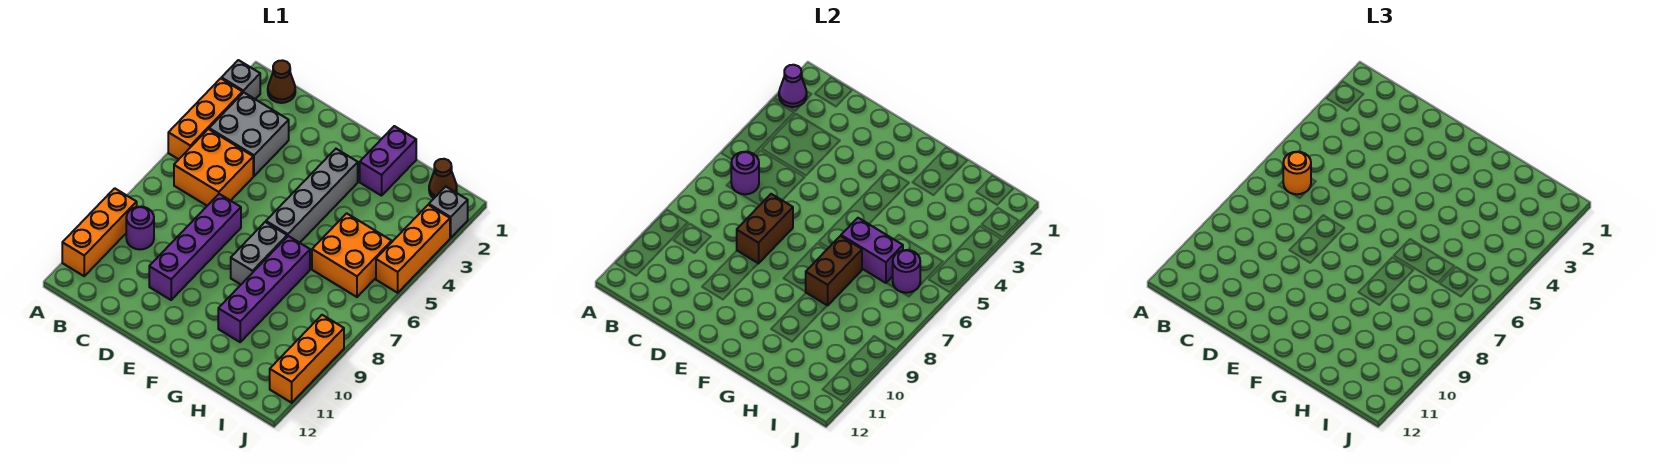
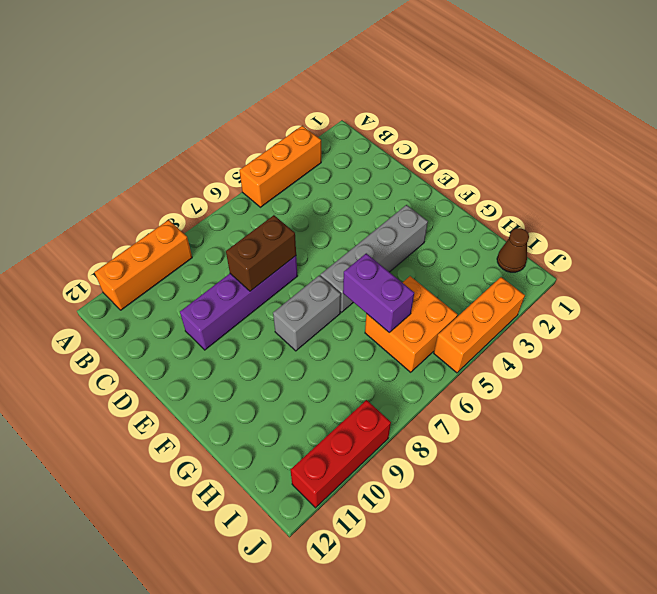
red brick J9:J11 level 1 -> orange brick J9:J11 level 1
none -> grey brick A2 level 1
none -> brown cone B1 level 1
none -> grey brick B3:C4 level 1

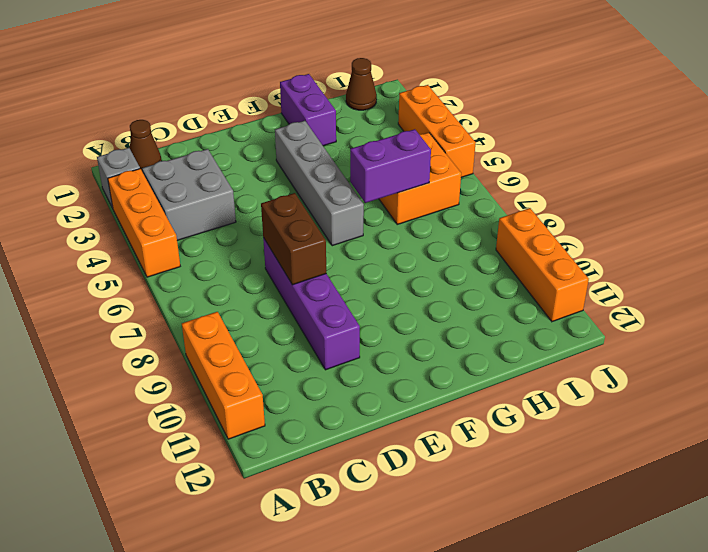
none -> orange brick B5:C6 level 1
none -> purple round brick B9 level 1
none -> grey brick F7:F8 level 1

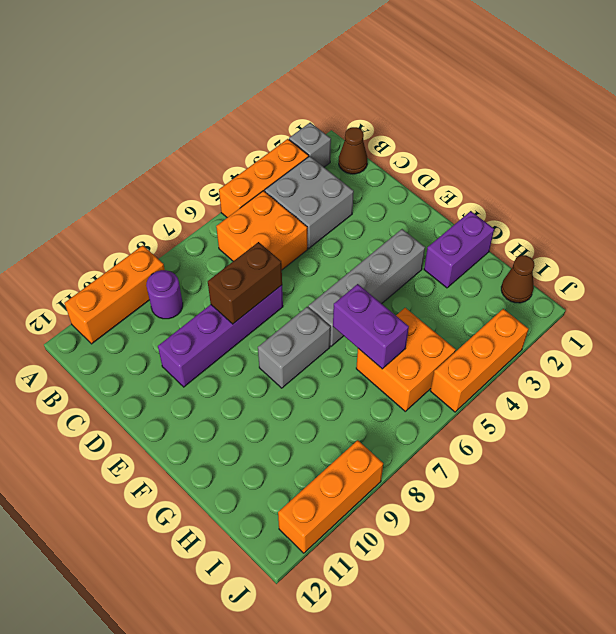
none -> purple brick G7:G10 level 1
none -> grey brick J2 level 1
none -> purple cone A2 level 2

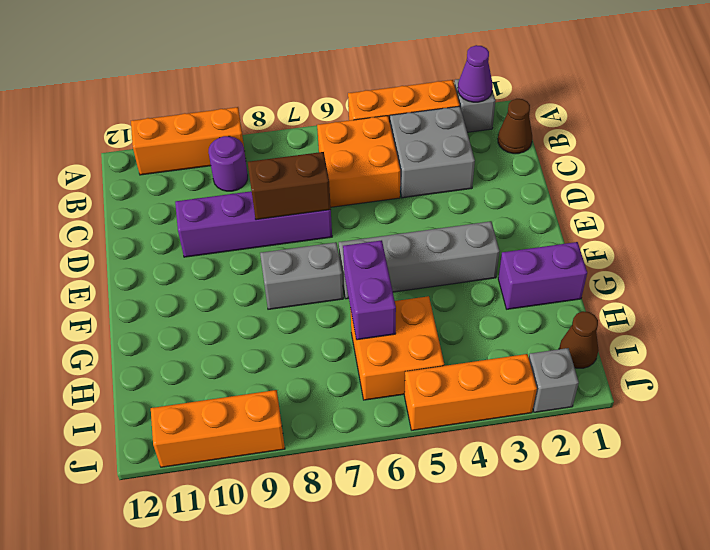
none -> purple brick G7:G10 level 1
none -> purple round brick B6 level 2
none -> brown brick G7:G8 level 2

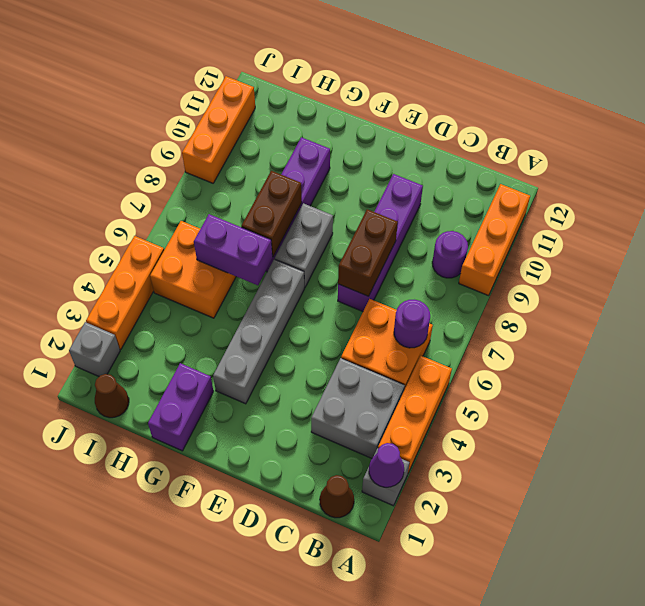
none -> purple round brick I6 level 2
none -> orange round brick B6 level 3

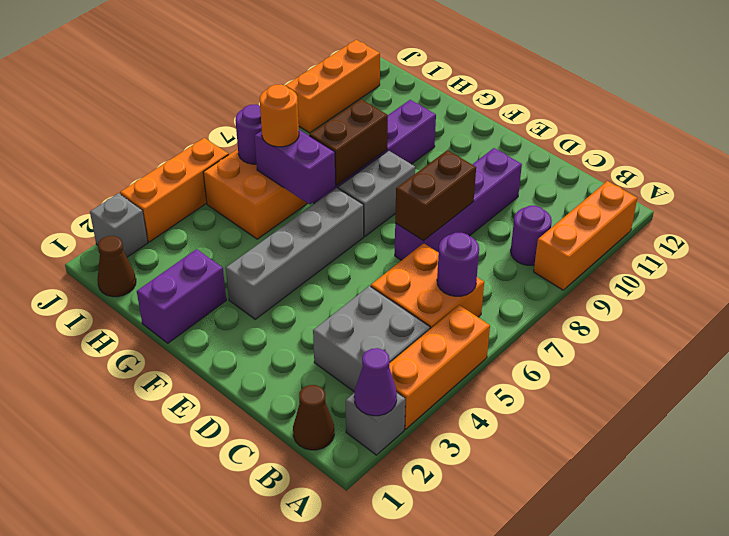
orange round brick H6 level 3 -> orange round brick B6 level 3

